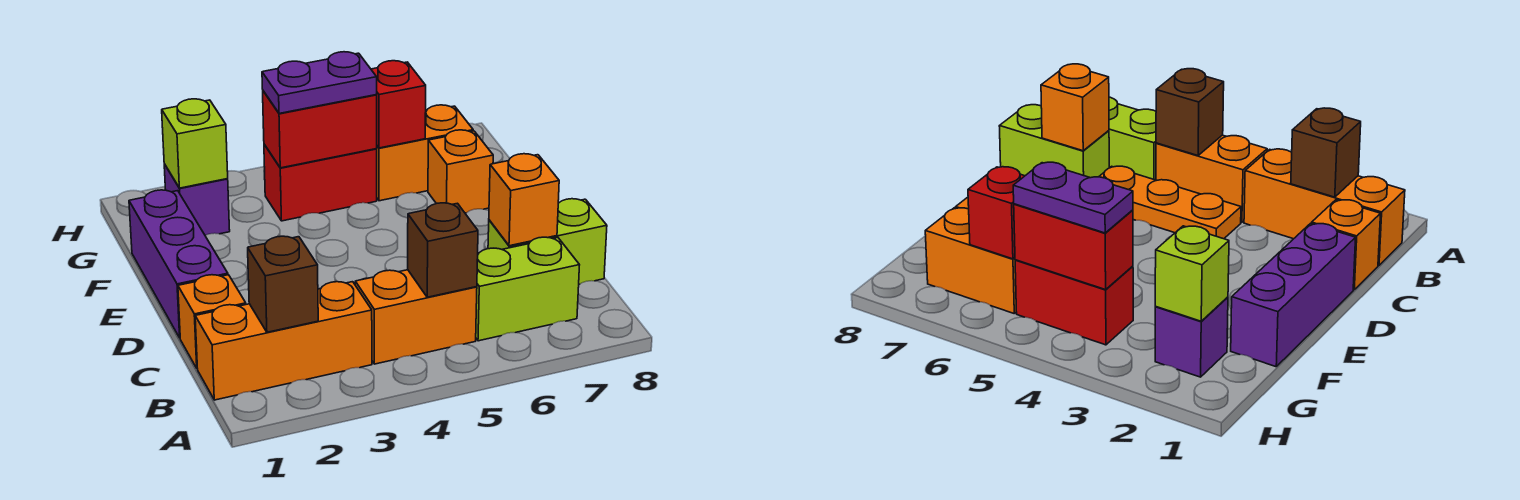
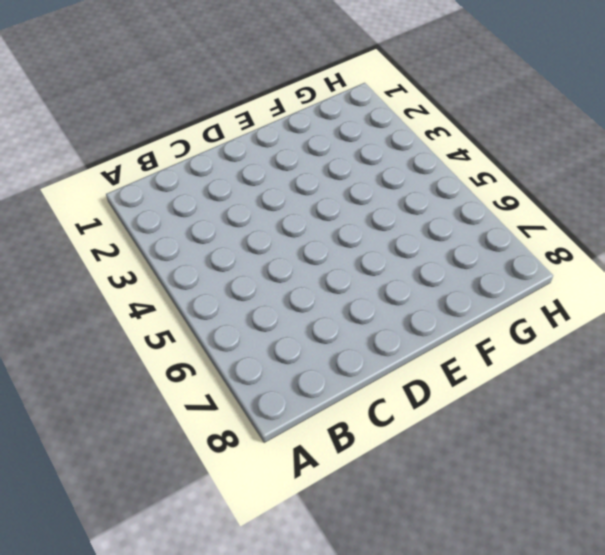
none -> orange brick B1:B3 level 1
none -> orange brick B4:B5 level 1
none -> lime brick B6:B7 level 1

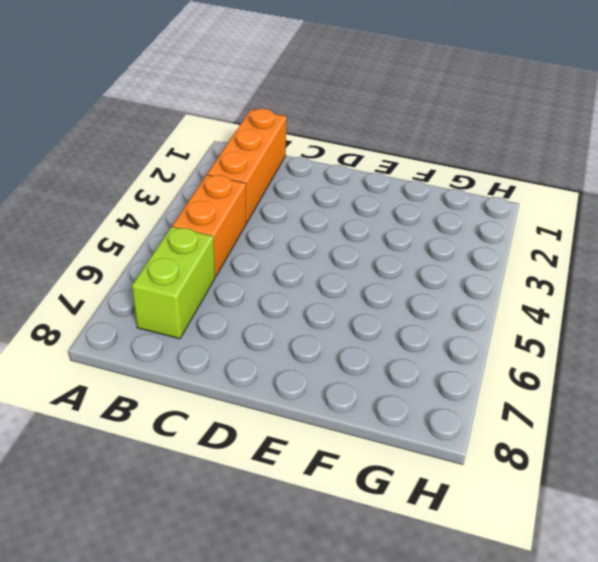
none -> orange brick C1 level 1
none -> orange plate C4:C6 level 1
none -> lime brick C7:C8 level 1

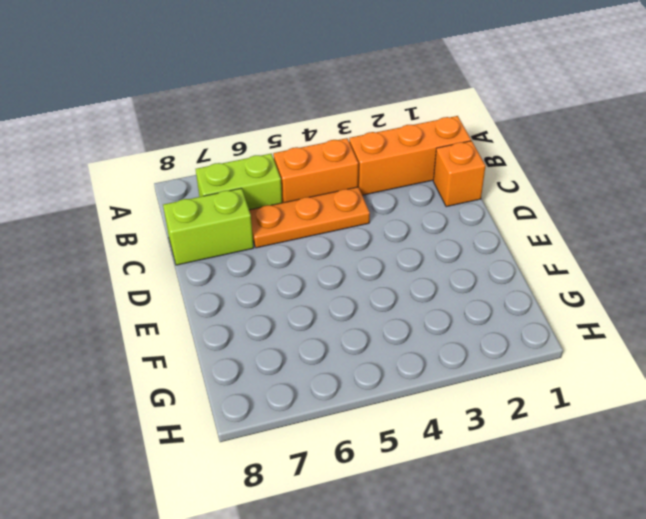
none -> purple brick D1:F1 level 1
none -> orange brick F7 level 1
none -> purple brick G2 level 1

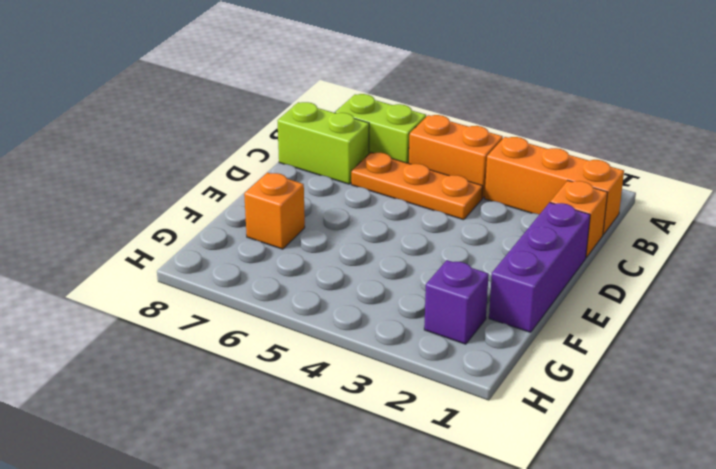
none -> red brick G4:G5 level 1
none -> orange brick G6:G7 level 1
none -> brown brick B2 level 2

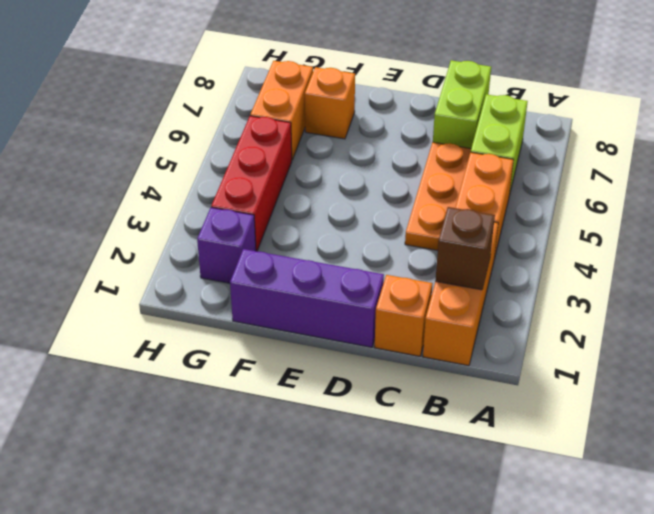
red brick G3:G5 level 1 -> red brick G4:G5 level 1
none -> brown brick B5 level 2
none -> orange brick C7 level 2
none -> lime brick G2 level 2

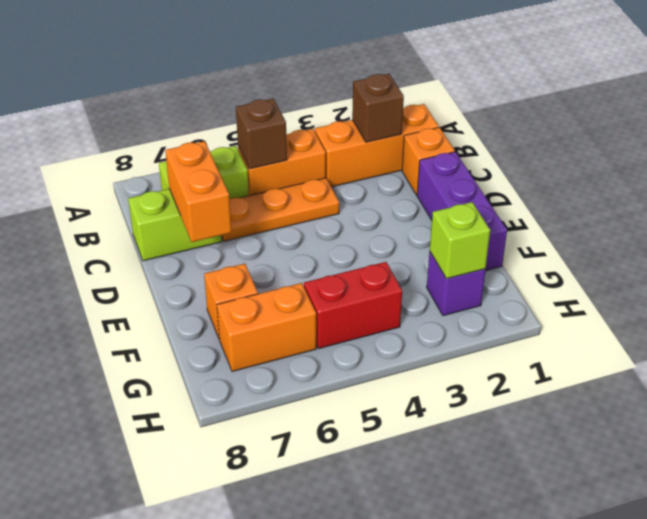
orange brick C7:D7 level 2 -> orange brick C7 level 2
none -> red brick G4:G5 level 2
none -> red brick G6 level 2
none -> purple plate G4:G5 level 3

